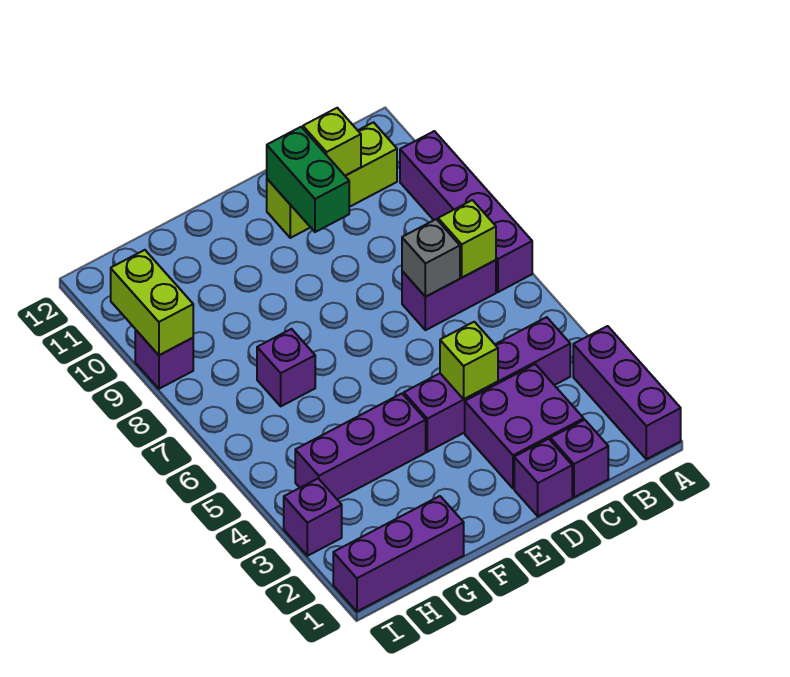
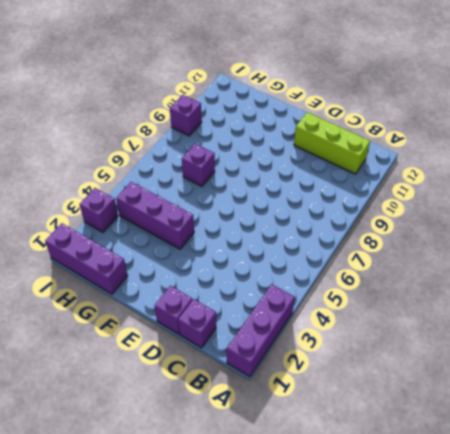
none -> purple brick A7:A10 level 1
none -> purple brick B4:E4 level 1
none -> purple brick B7:C7 level 1

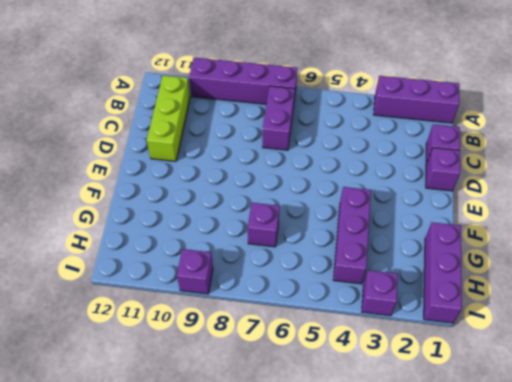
none -> purple brick B4:E4 level 1
none -> purple brick C2:D3 level 1
none -> lime brick B7 level 2

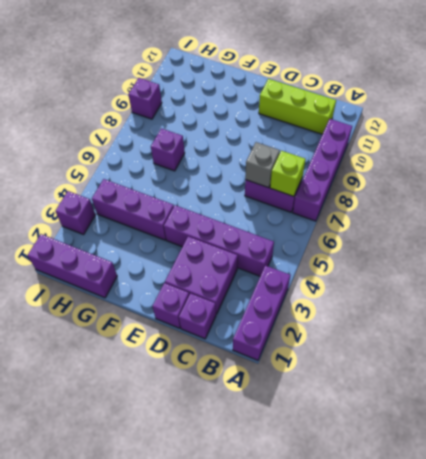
none -> lime brick C11 level 2
none -> lime brick D4 level 2
none -> green brick D10:D11 level 2

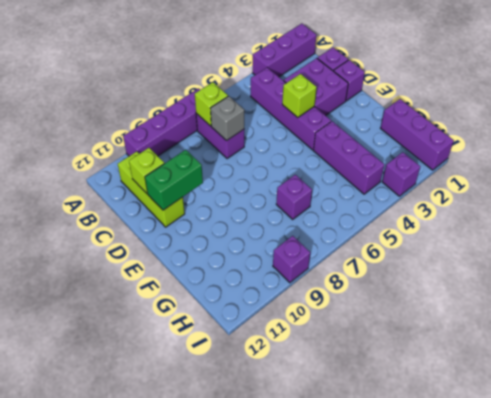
none -> lime brick I9:I10 level 2

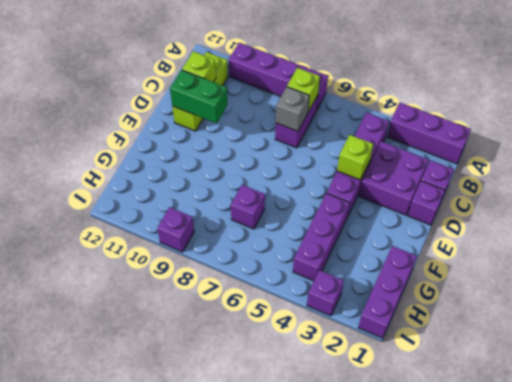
none -> lime brick I9:I10 level 2

